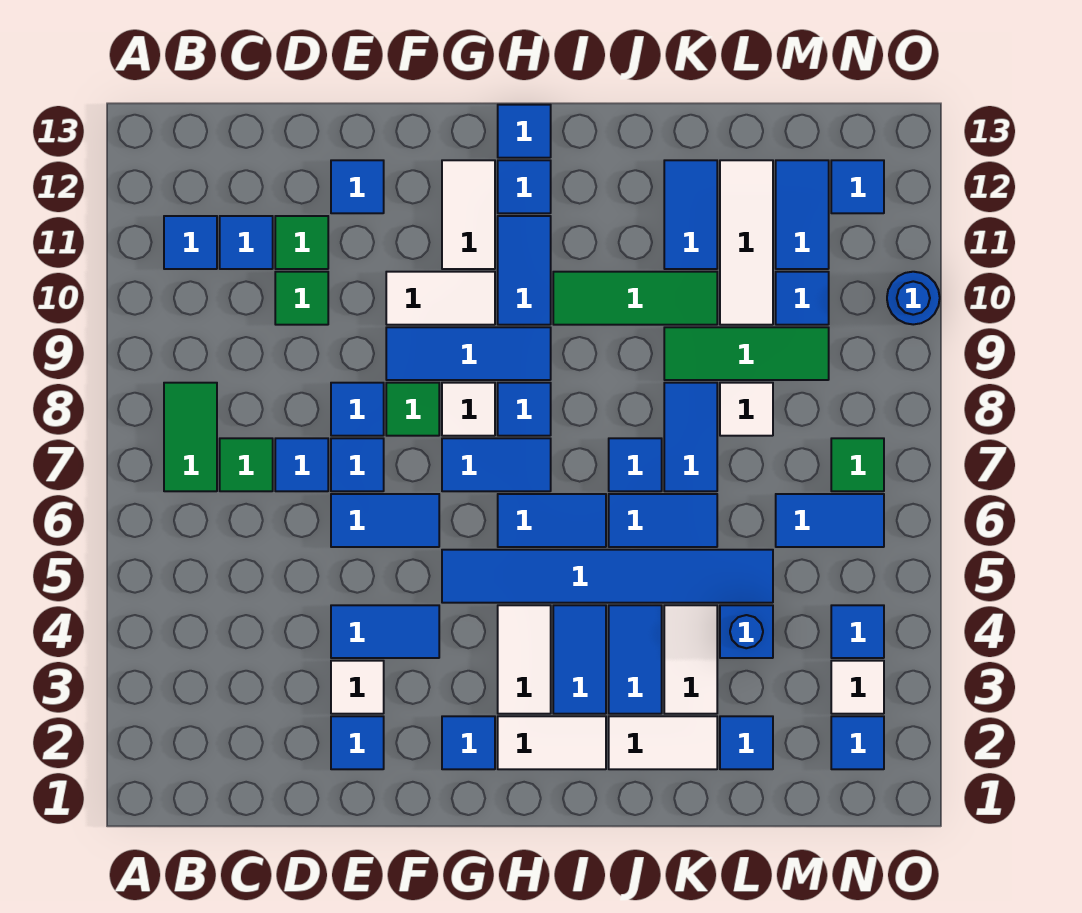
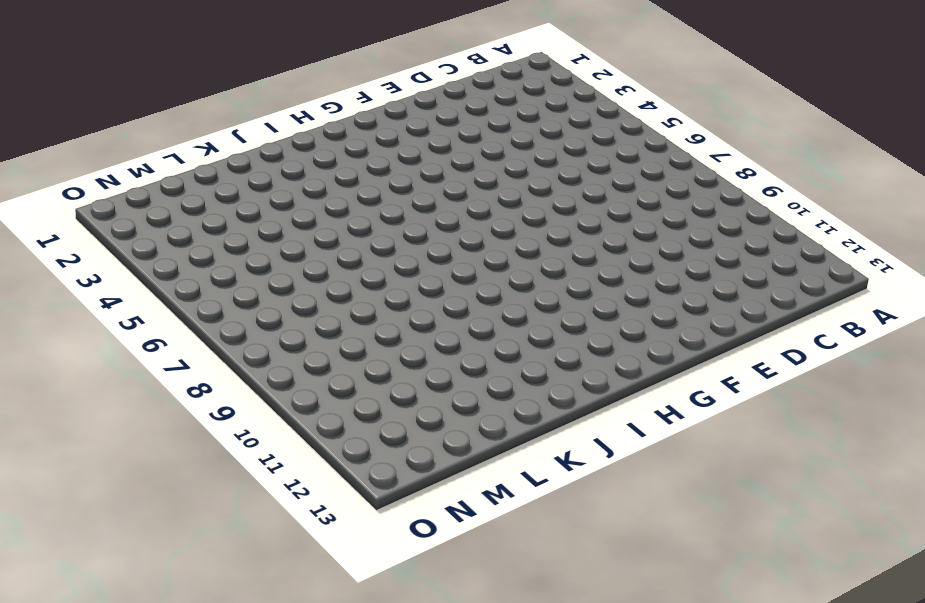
none -> green tile B7:B8 level 1
none -> blue tile B11 level 1
none -> green tile C7 level 1
none -> blue tile C11 level 1

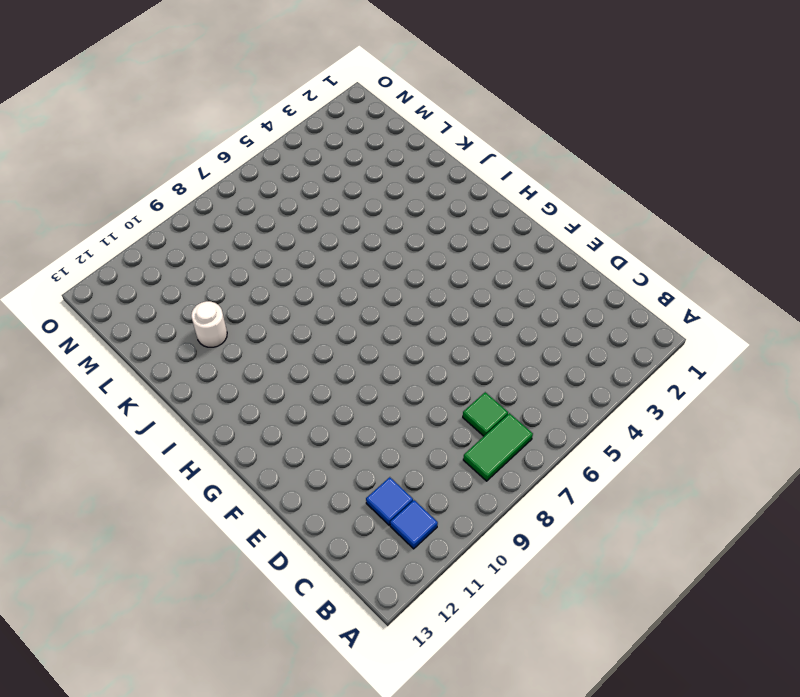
white round brick K11 level 1 -> blue tile K11:K12 level 1
none -> blue tile D7 level 1
none -> green tile D10 level 1
none -> green tile D11 level 1
none -> blue tile E2 level 1

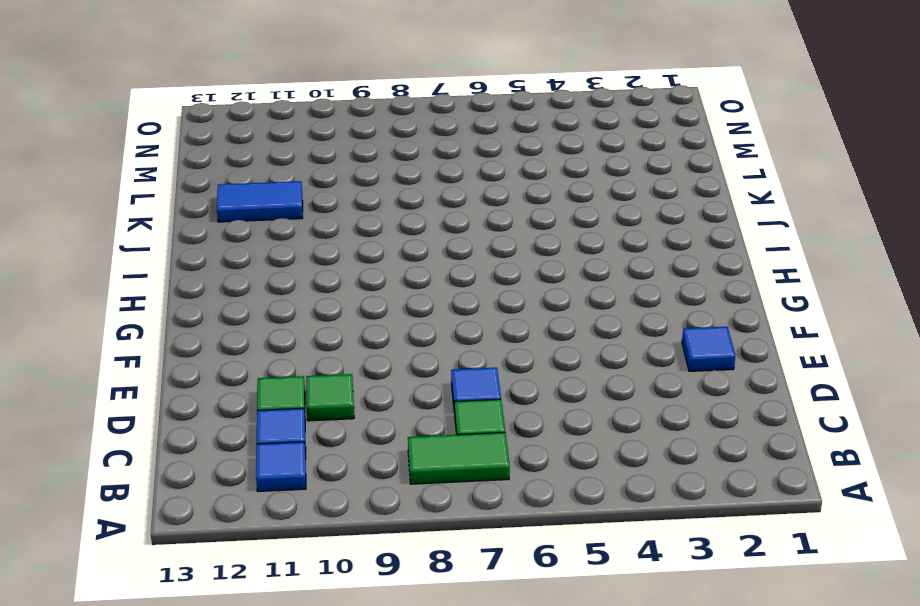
none -> white tile E3 level 1
none -> blue tile E4:F4 level 1
none -> blue tile E6:F6 level 1
none -> blue tile E7 level 1

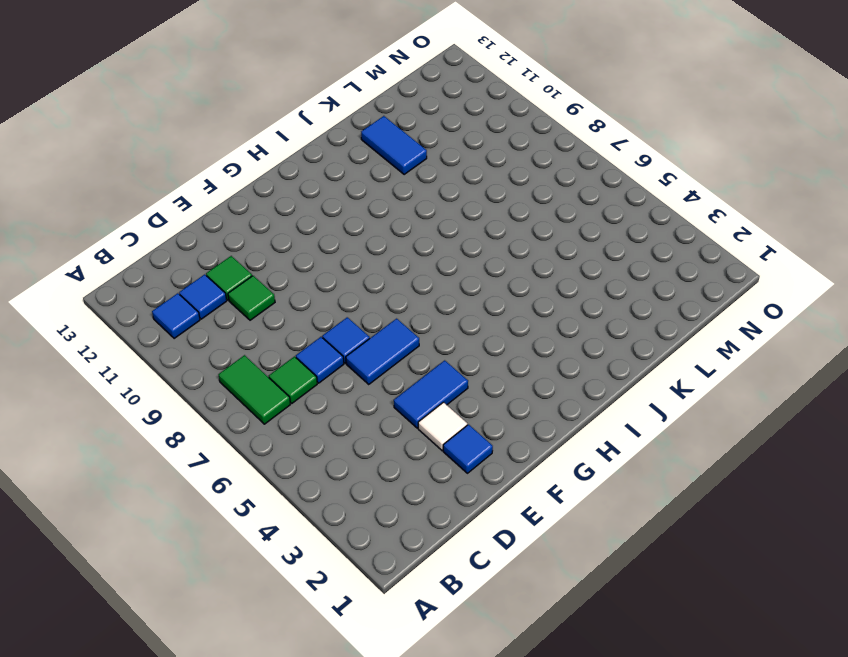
none -> blue tile E8 level 1
none -> blue tile E12 level 1
none -> green tile F8 level 1
none -> blue tile F9:H9 level 1

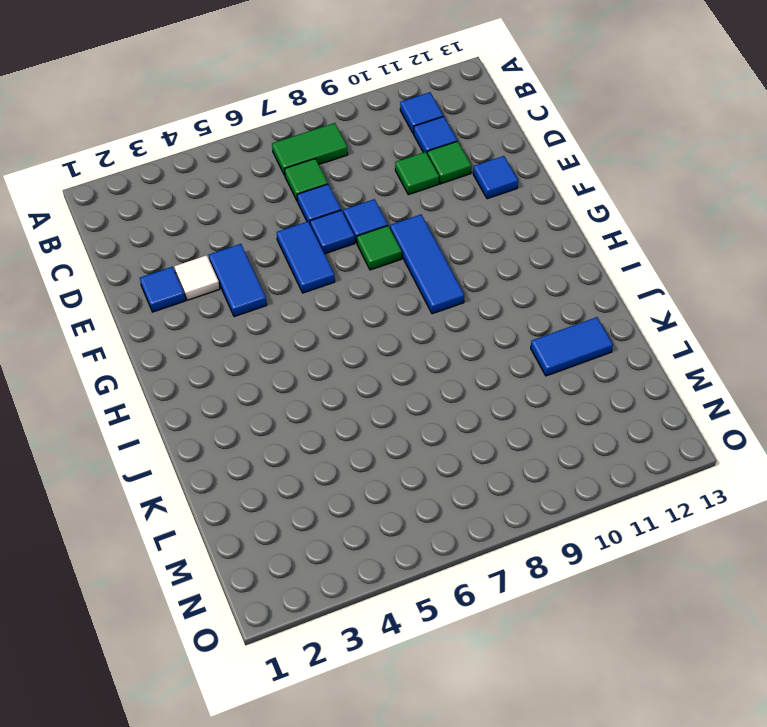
none -> white tile F10:G10 level 1
none -> blue tile G2 level 1
none -> blue tile G5:L5 level 1
none -> blue tile G7:H7 level 1

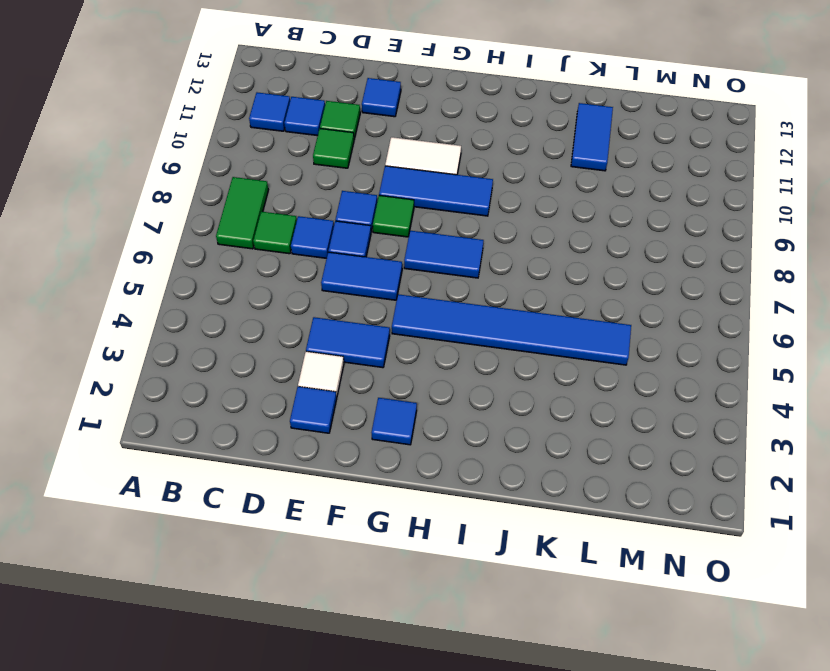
none -> white tile G8 level 1
none -> white tile G11:G12 level 1
none -> white tile H2:I2 level 1
none -> white tile H3:H4 level 1

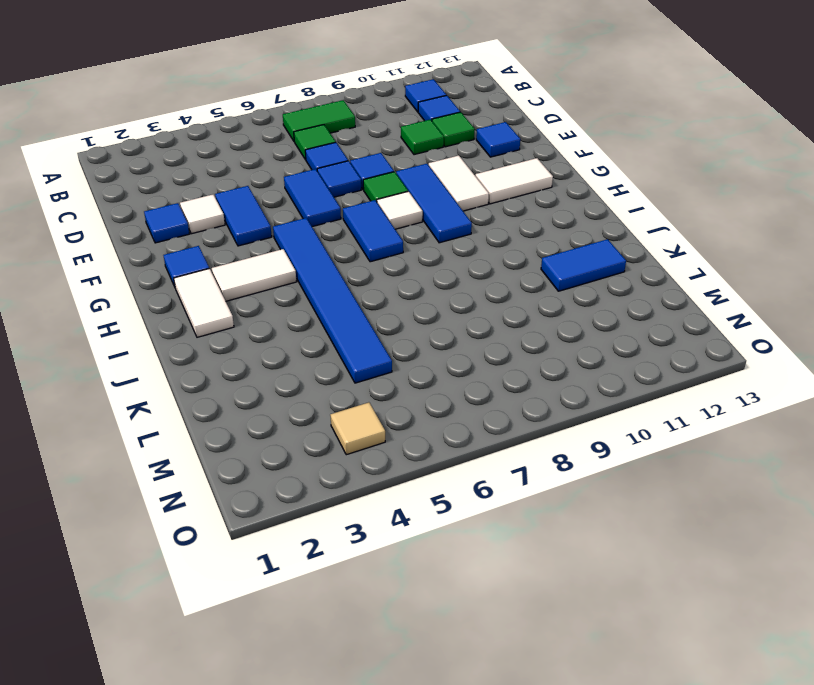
tan tile N4 level 1 -> blue tile N4 level 1
none -> blue tile H6:I6 level 1
none -> blue tile H8 level 1
none -> blue tile H10:H11 level 1
none -> blue tile H12 level 1

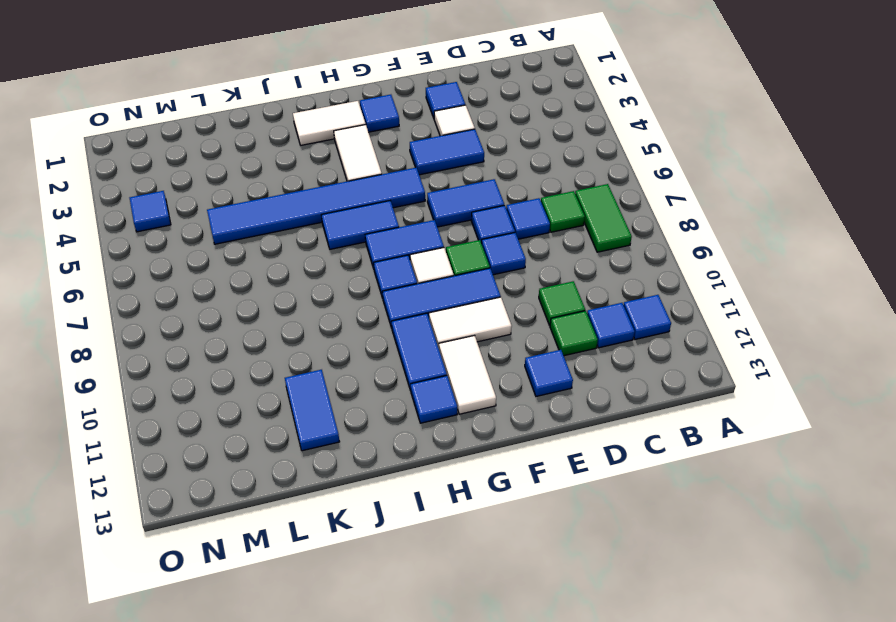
none -> blue tile H13 level 1
none -> blue tile I3:I4 level 1
none -> green tile I10:K10 level 1
none -> white tile J2:K2 level 1

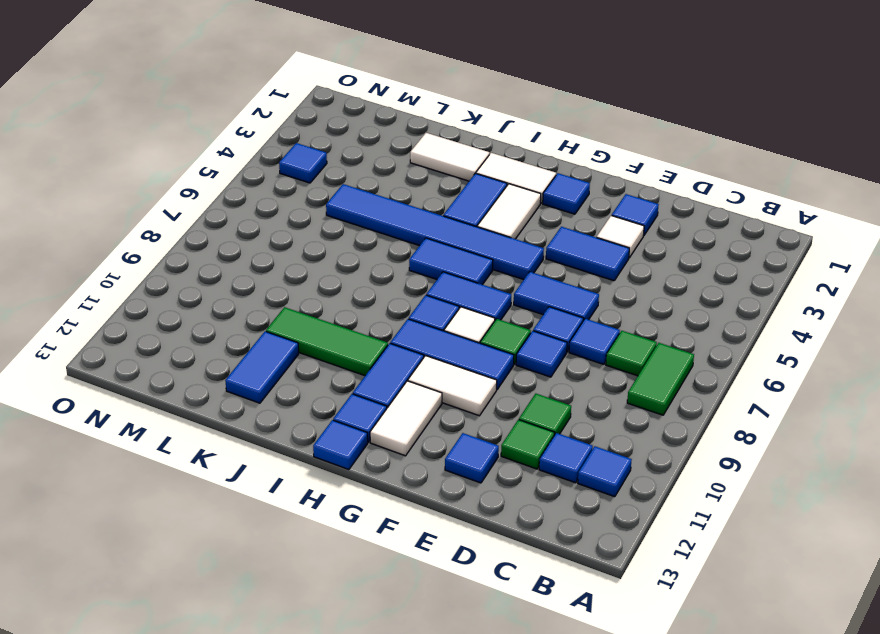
none -> blue tile J3:J4 level 1
none -> blue tile J6:K6 level 1
none -> blue tile J7 level 1
none -> white tile K3:K4 level 1

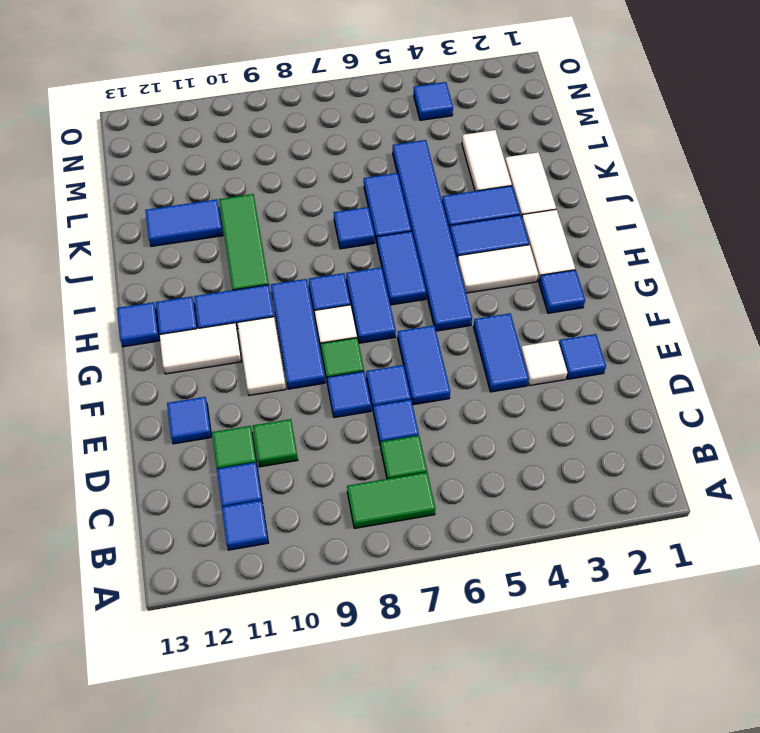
white tile K3:L3 level 1 -> white tile K3:K4 level 1
none -> blue tile K7:K8 level 1
none -> green tile K9:M9 level 1
none -> blue tile L2 level 1
none -> blue brick L4 level 1

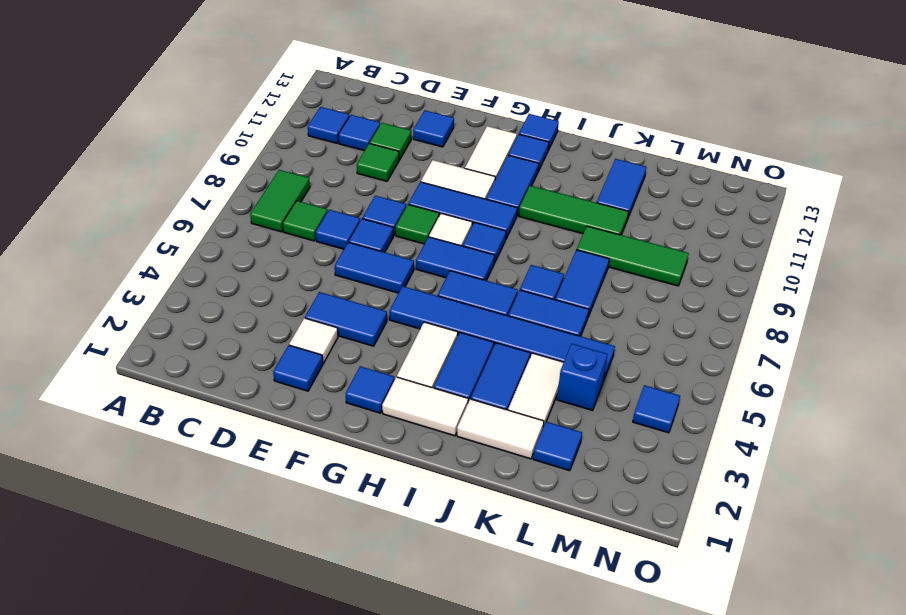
none -> white tile L8 level 1
none -> white tile L10:L12 level 1
none -> blue tile M6:N6 level 1
none -> blue tile M10 level 1

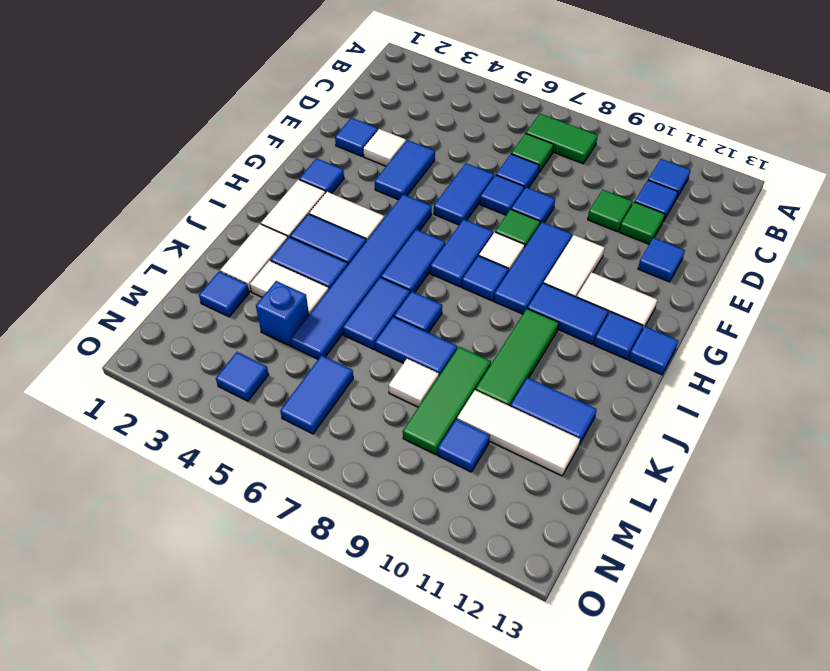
none -> blue tile M11:M12 level 1
none -> blue tile N2 level 1
none -> white tile N3 level 1
none -> green tile N7 level 1

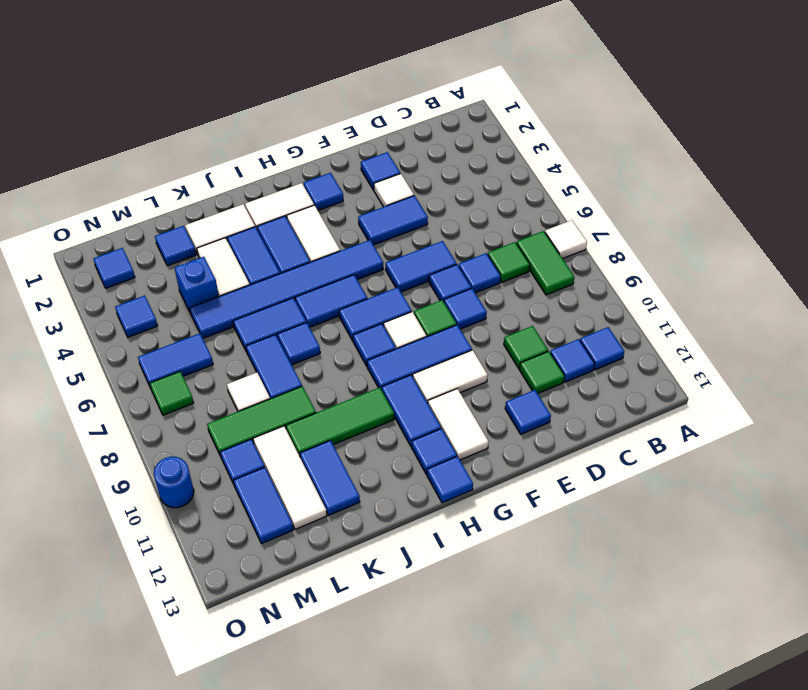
white tile A7 level 1 -> white tile N3 level 1
none -> blue tile N12 level 1

